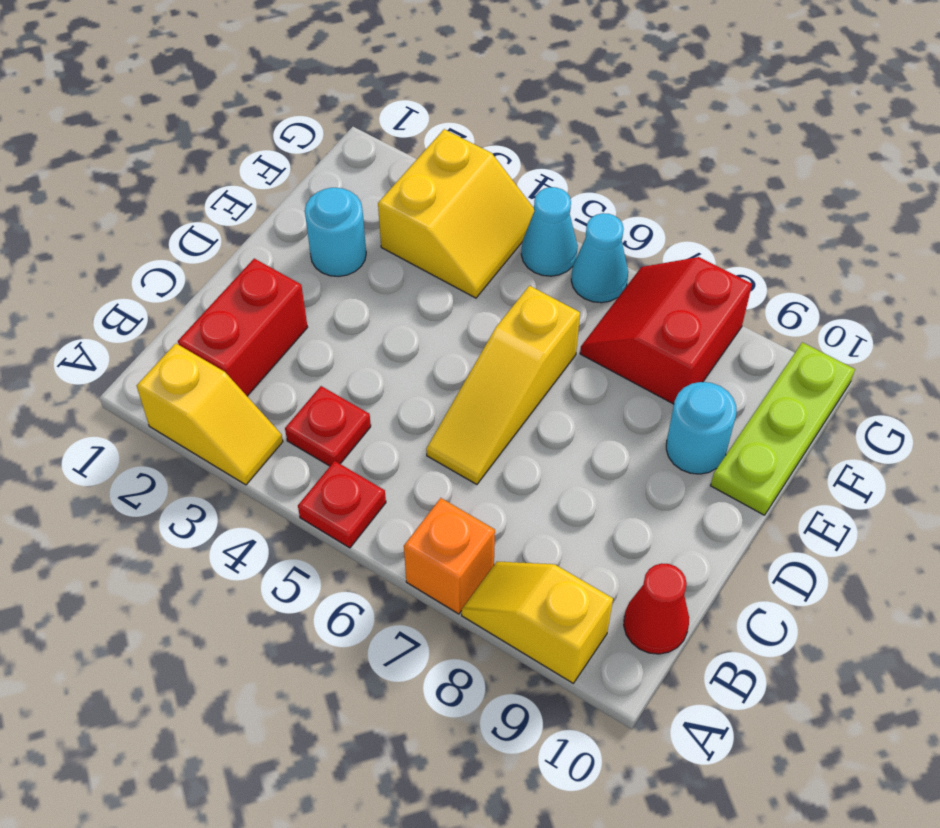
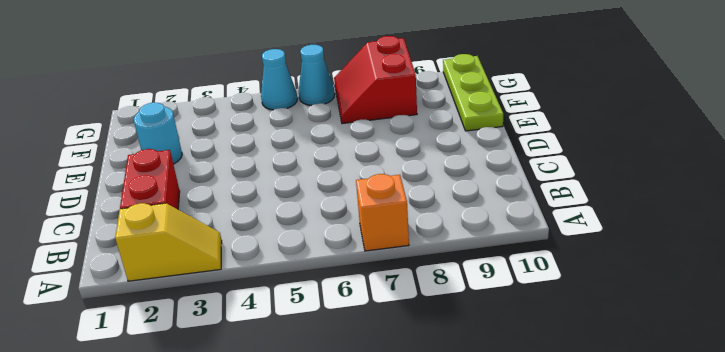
none -> red plate A5 level 1
none -> yellow slope A8:A9 level 1 top 9
none -> red plate B4 level 1

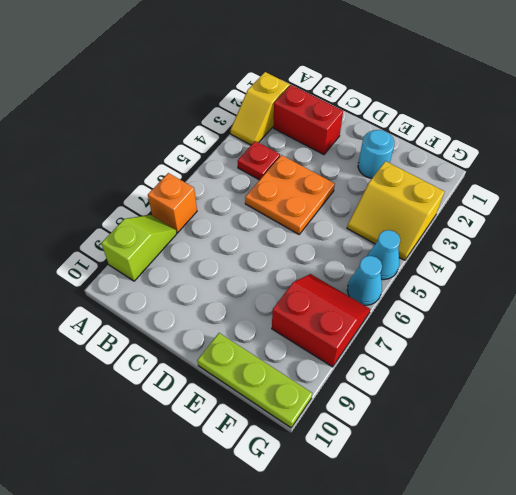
lime slope A8:A9 level 1 top 9 -> yellow slope A8:A9 level 1 top 9
orange plate C4:D5 level 1 -> none
none -> red plate A5 level 1
none -> red cone B10 level 1
none -> yellow slope C6:E6 level 1 top E

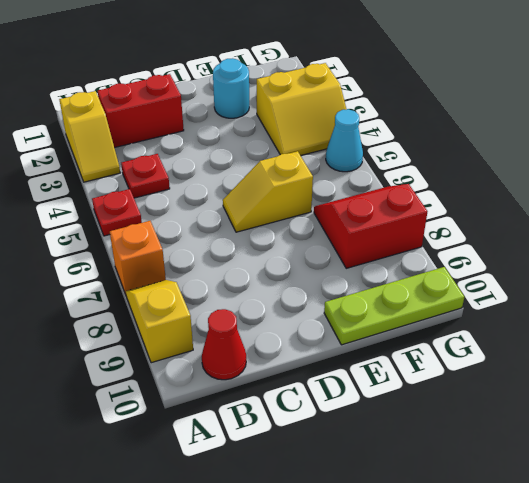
yellow slope D6:E6 level 1 top E -> yellow slope C6:E6 level 1 top E
none -> cyan round brick E9 level 1
none -> cyan cone G6 level 1

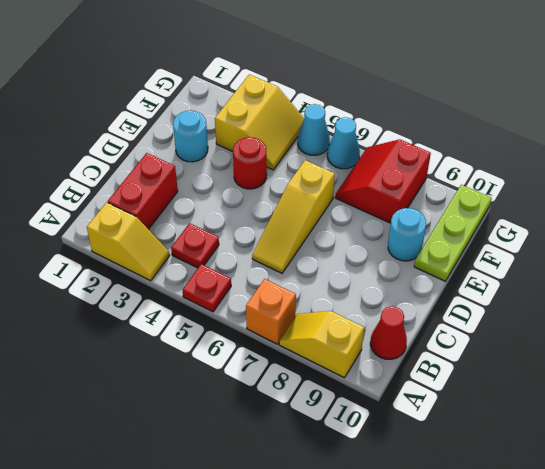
red round brick E4 level 1 -> none

